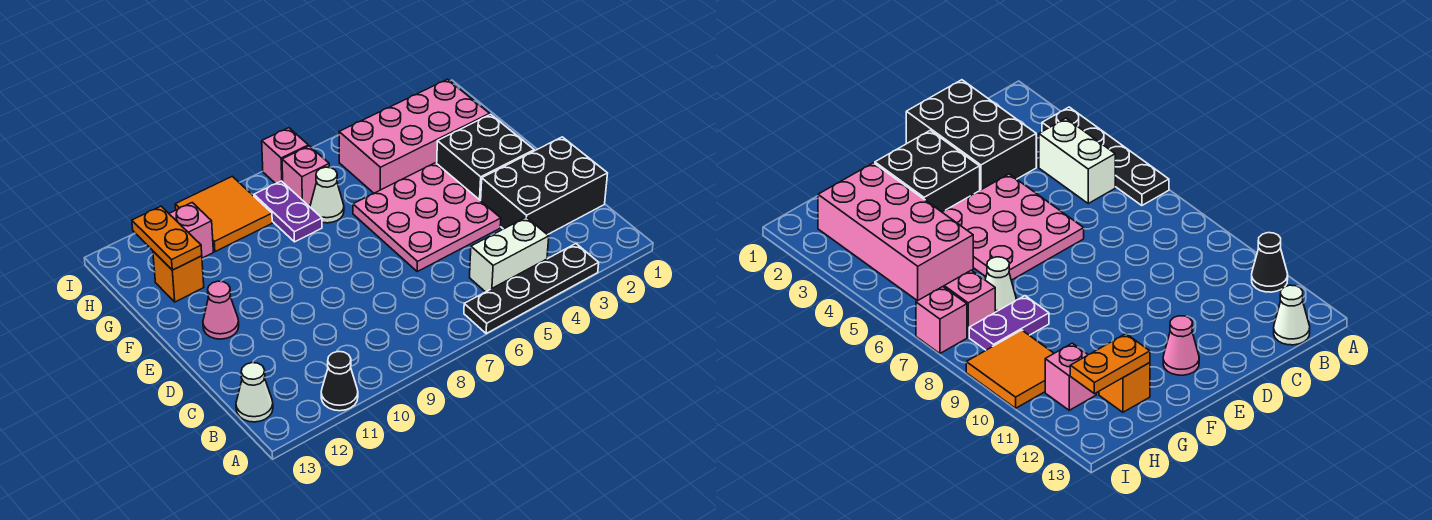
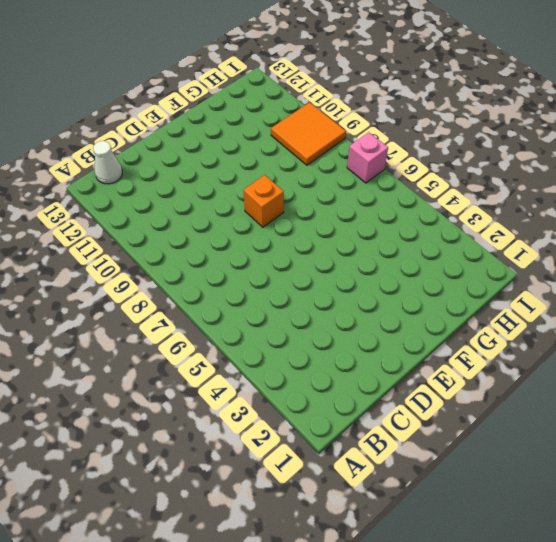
orange brick E8 level 1 -> orange brick G12 level 1
none -> black plate A3:A6 level 1
none -> black cone A11 level 1
none -> white brick B4:B5 level 1

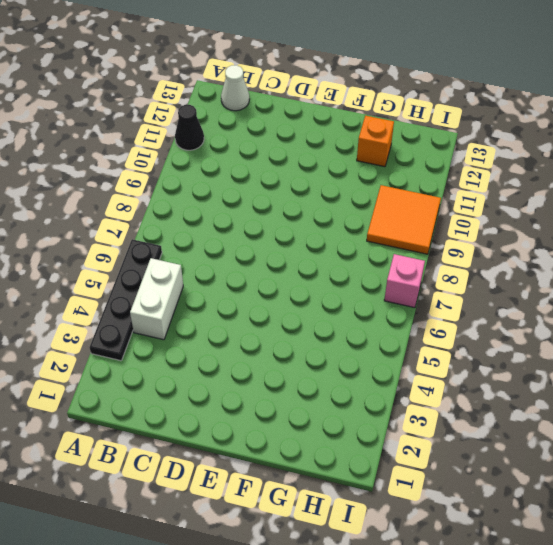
none -> black brick C1:D3 level 1
none -> pink plate D4:F6 level 1
none -> black brick E2:F3 level 1

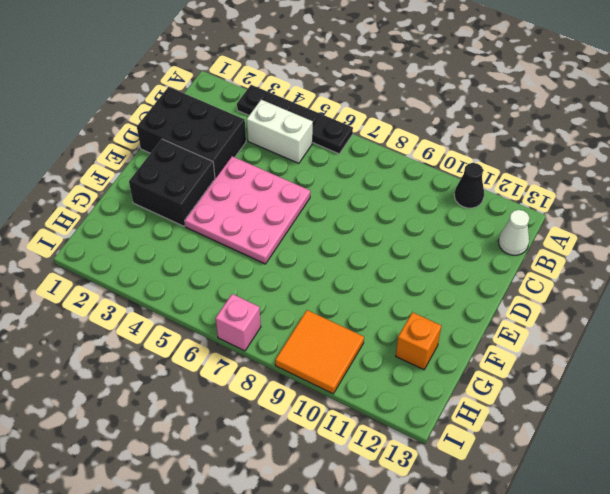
none -> pink cone E12 level 1
none -> pink brick G2:H5 level 1
none -> white cone G7 level 1

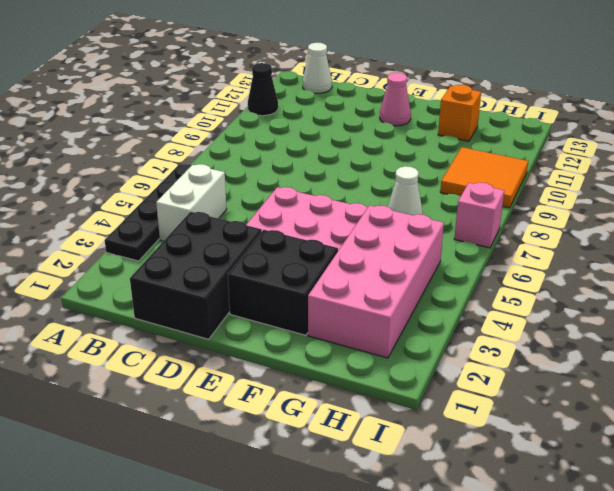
none -> purple plate G8:H8 level 1
none -> pink brick H7 level 1
none -> pink brick H11 level 1

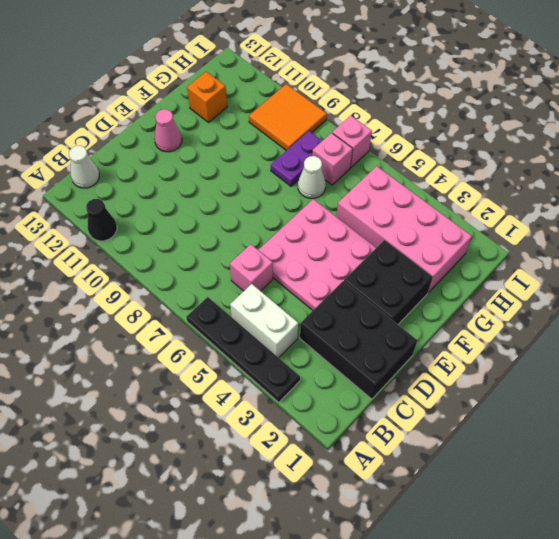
pink brick C6 level 1 -> pink brick H11 level 1
none -> orange plate G12:H12 level 2

